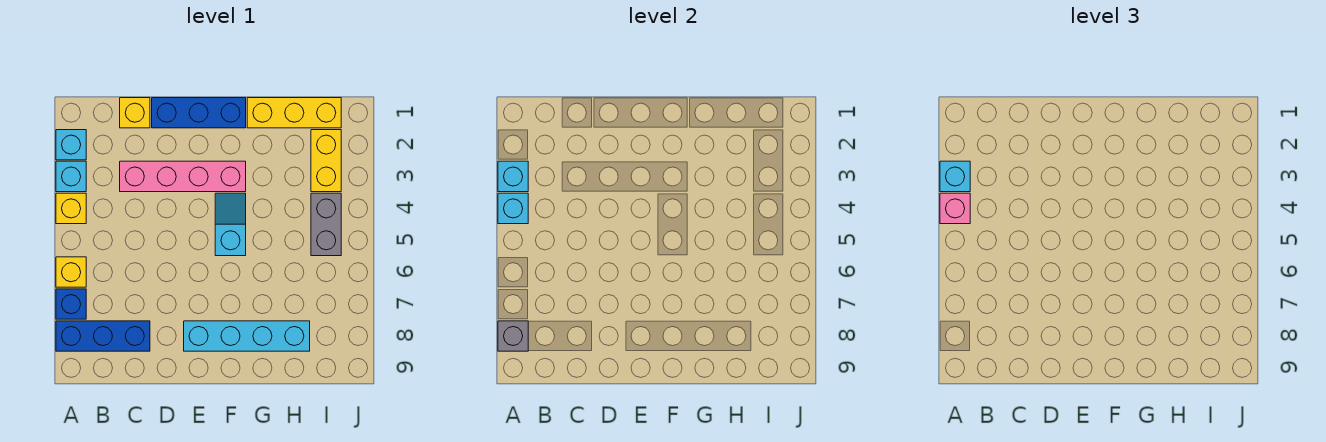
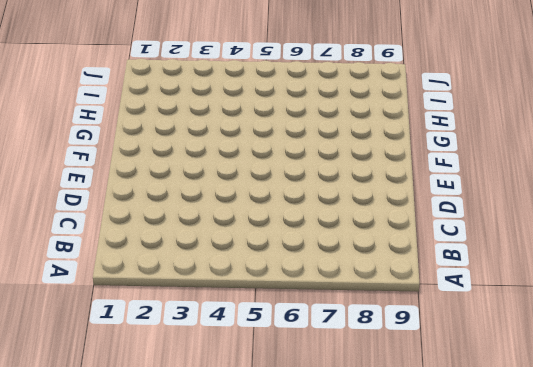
none -> cyan brick A2 level 1
none -> cyan brick A3 level 1
none -> yellow brick A4 level 1

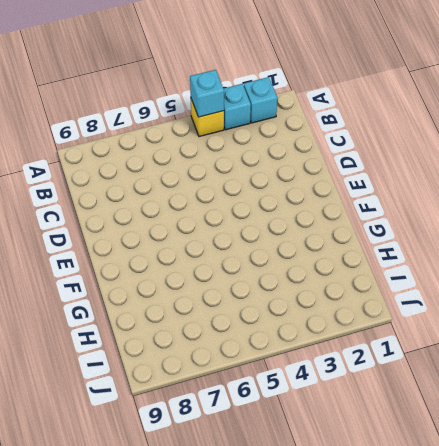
none -> yellow brick A6 level 1
none -> blue brick A7 level 1
none -> blue brick A8:C8 level 1

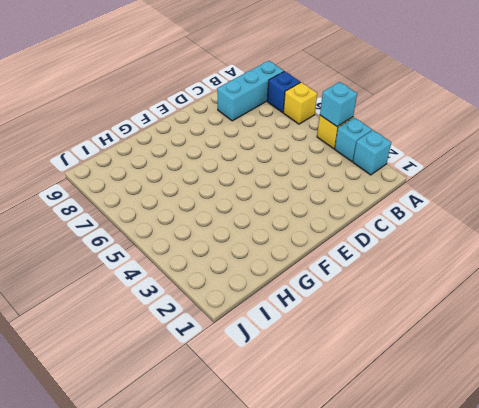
cyan brick A8:C8 level 1 -> blue brick A8:C8 level 1
none -> yellow brick C1 level 1
none -> pink brick C3:F3 level 1
none -> blue brick D1:F1 level 1

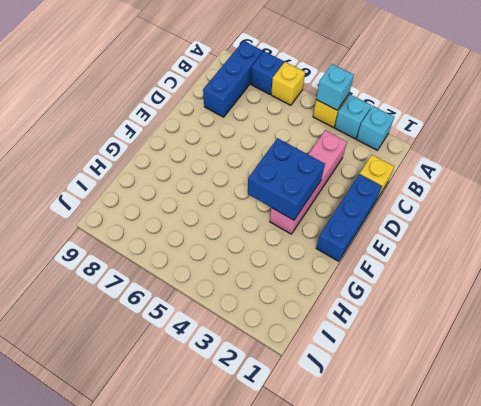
blue brick E3:F4 level 2 -> none
none -> cyan brick E8:H8 level 1
none -> cyan slope F4:F5 level 1 top 5
none -> yellow brick G1:I1 level 1

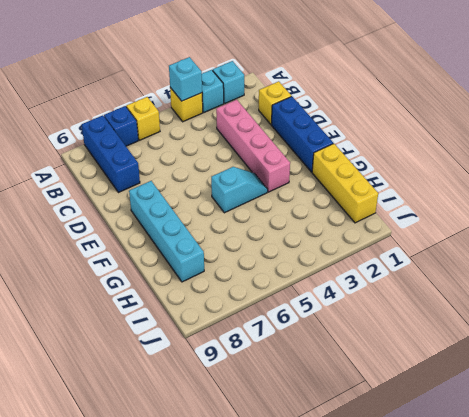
none -> yellow brick I2:I3 level 1
none -> grey brick I4:I5 level 1
none -> cyan brick A3 level 2

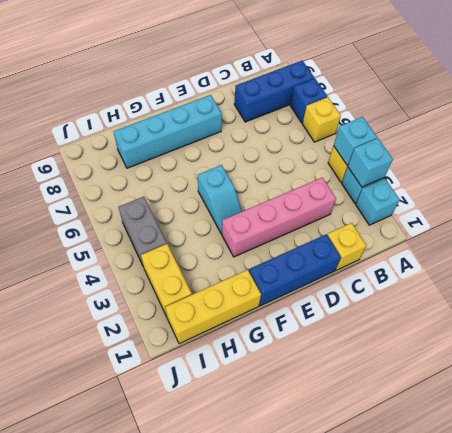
none -> grey brick A8 level 2
none -> cyan brick A3 level 3
none -> pink brick A4 level 3

